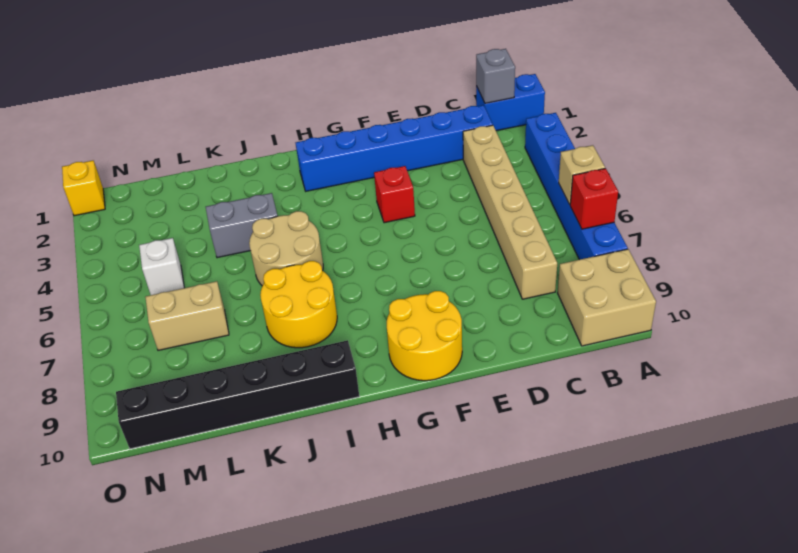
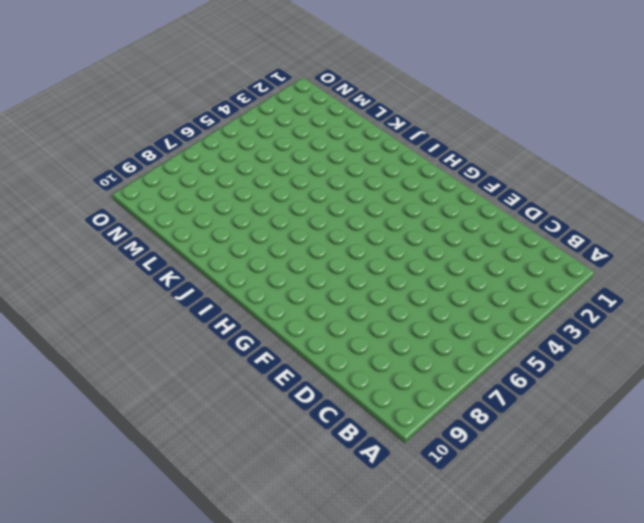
none -> blue brick A1:B1 level 1
none -> blue brick A3:A8 level 1
none -> tan brick A9:B10 level 1

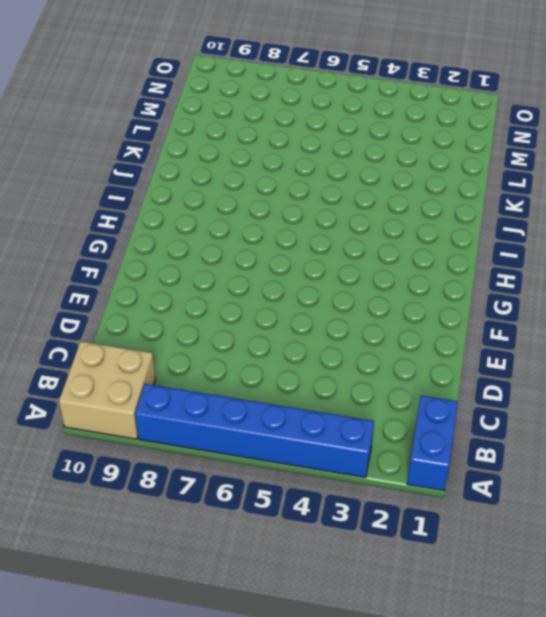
none -> blue brick C2:H2 level 1
none -> tan brick C3:C8 level 1
none -> red brick F4 level 1

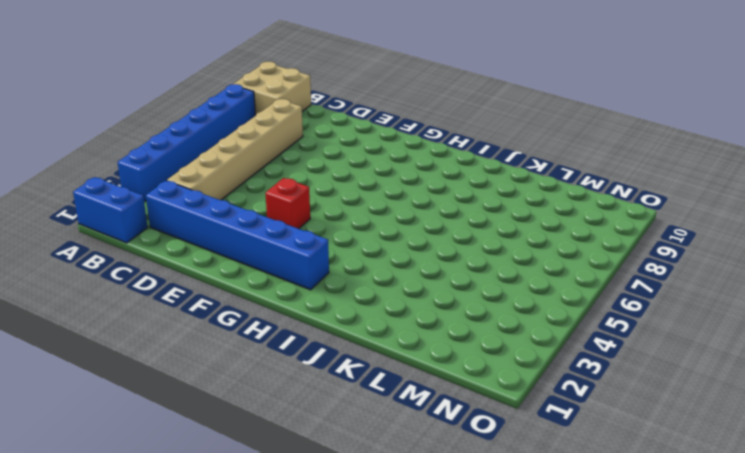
none -> yellow round brick F9:G10 level 1
none -> tan round brick I5:J6 level 1
none -> yellow round brick I7:J8 level 1

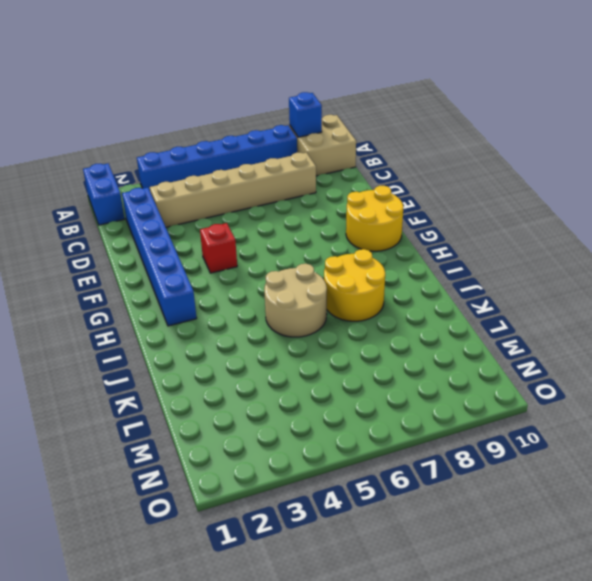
blue brick A9 level 2 -> none
none -> black brick I10:N10 level 1
none -> grey brick J4:K4 level 1
none -> tan brick L7:M7 level 1

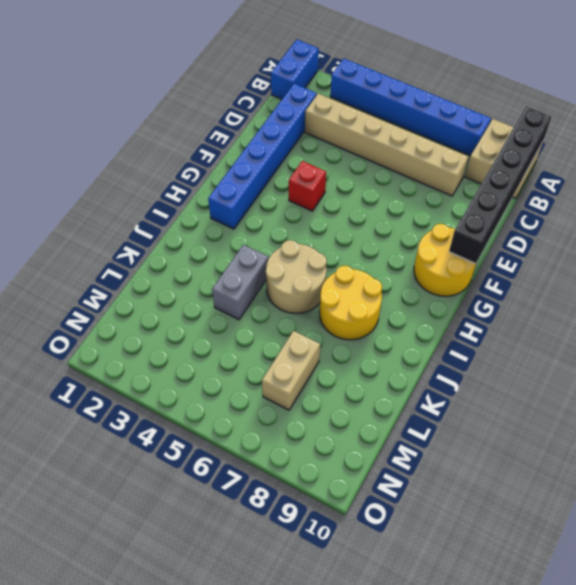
black brick A10:F10 level 2 -> black brick I10:N10 level 1
none -> white brick M5 level 1
none -> yellow brick O1 level 1
none -> tan brick A6 level 2

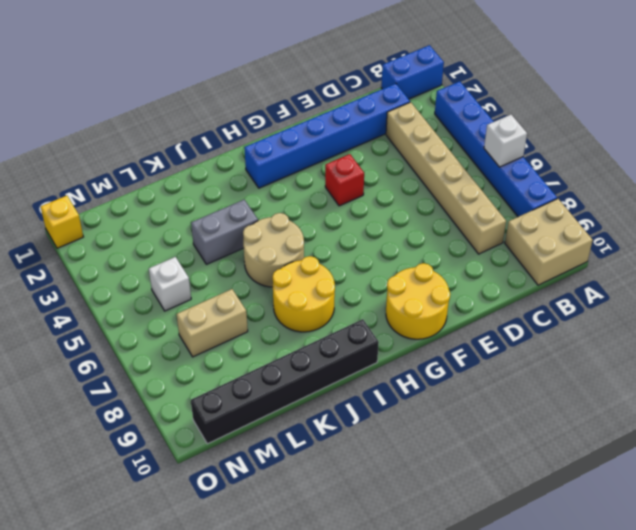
white brick A6 level 2 -> tan brick A6 level 2
none -> red brick A7 level 2
none -> grey brick B1 level 2

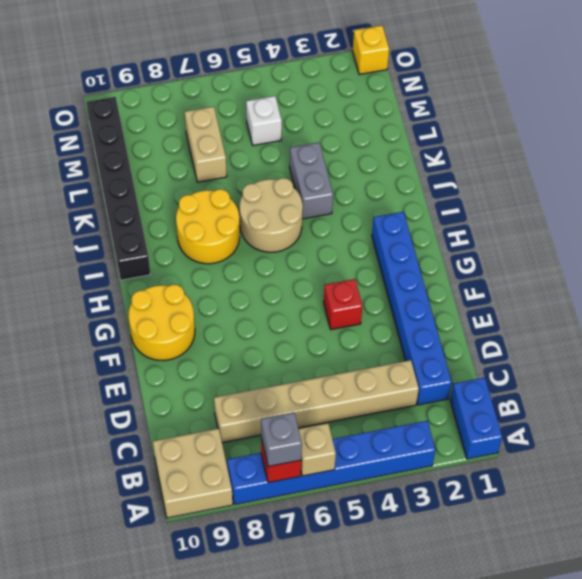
grey brick A7 level 3 -> grey brick B1 level 2

